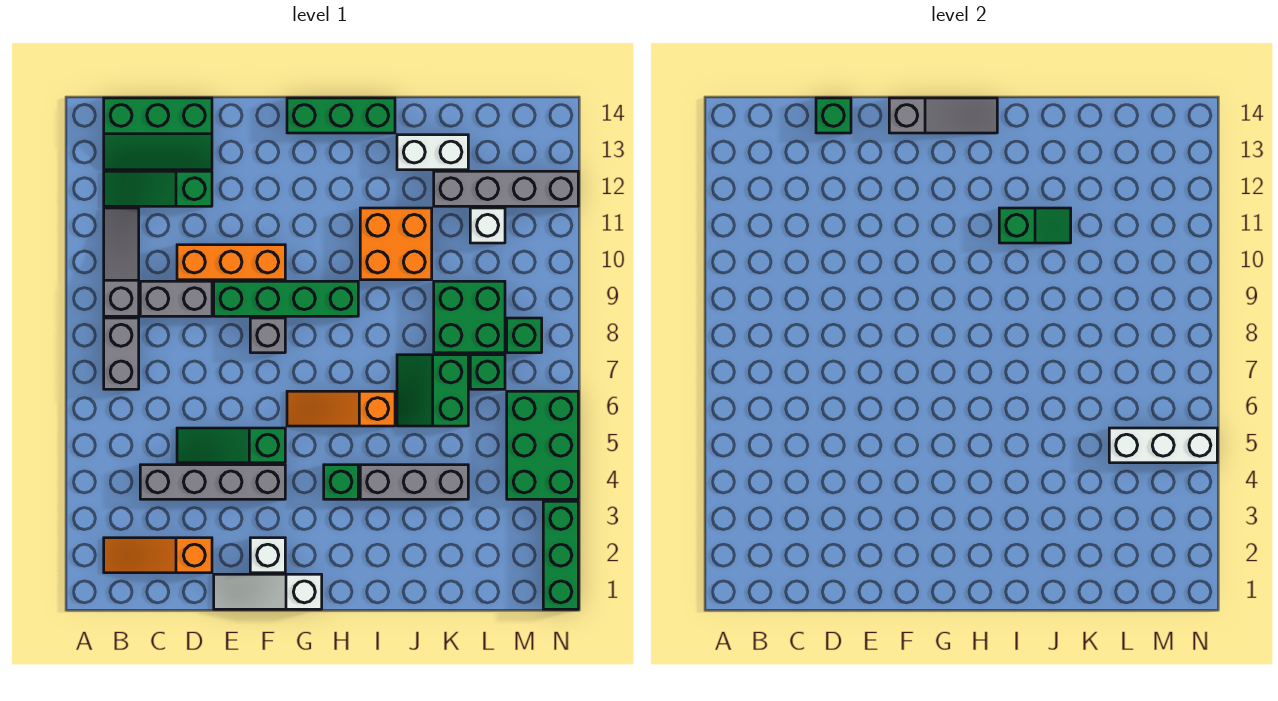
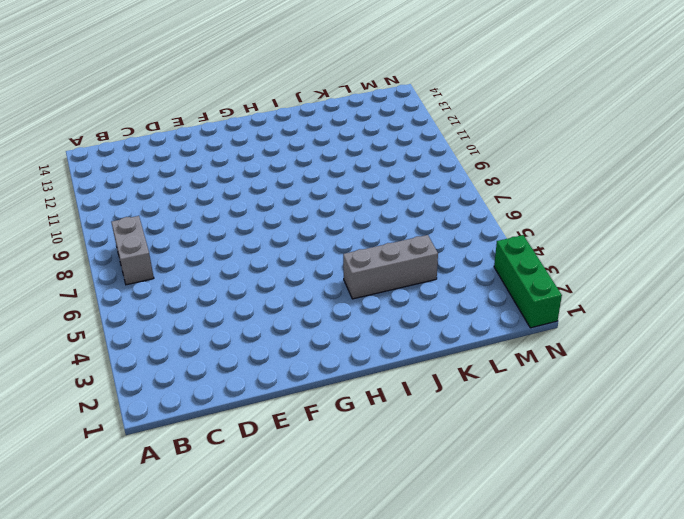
none -> orange slope B2:D2 level 1 top D
none -> grey slope B9:B11 level 1 top 9
none -> green slope B12:D12 level 1 top D
none -> green slope B13:D14 level 1 top 14

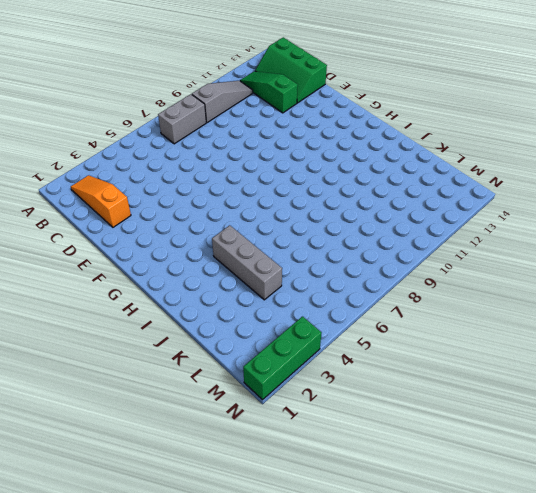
none -> grey brick C4:F4 level 1
none -> grey brick C9:D9 level 1
none -> green slope D5:F5 level 1 top F
none -> orange brick D10:F10 level 1

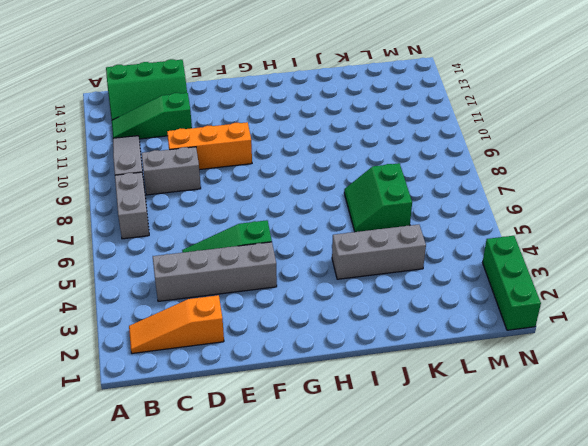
none -> white slope E1:G1 level 1 top G
none -> green brick E9:H9 level 1
none -> white brick F2 level 1
none -> grey brick F8 level 1

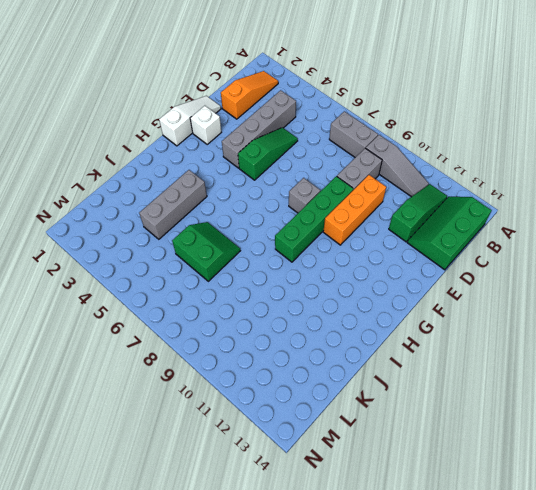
none -> orange slope G6:I6 level 1 top I
none -> green brick G14:I14 level 1
none -> green brick H4 level 1
none -> orange brick I10:J11 level 1

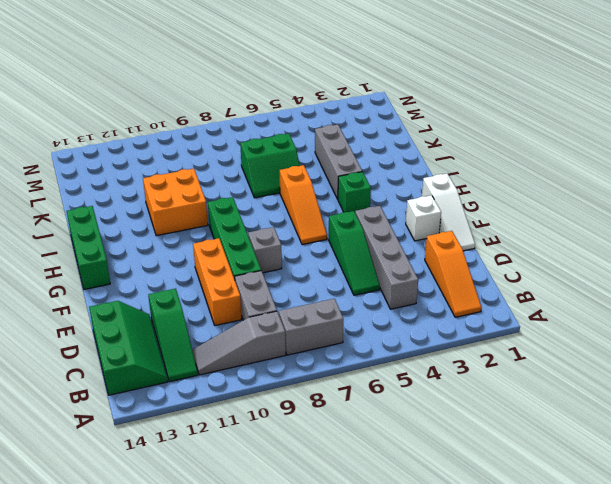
none -> white brick J13:K13 level 1
none -> green brick K8:L9 level 1
none -> grey brick K12:N12 level 1
none -> green brick L7 level 1

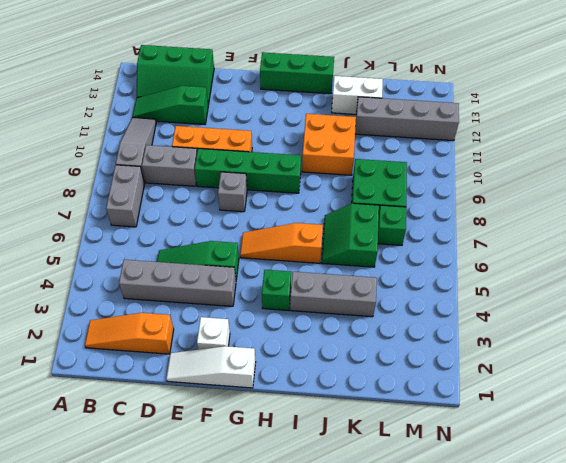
none -> white brick L11 level 1
none -> green brick M4:N6 level 1
none -> green brick M8 level 1
none -> green brick N1:N3 level 1

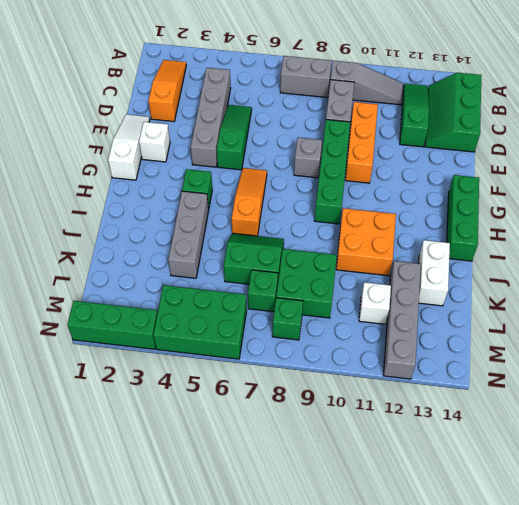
none -> green brick D14 level 2
none -> grey slope F14:H14 level 2 top F
none -> green slope I11:J11 level 2 top I
none -> white brick L5:N5 level 2

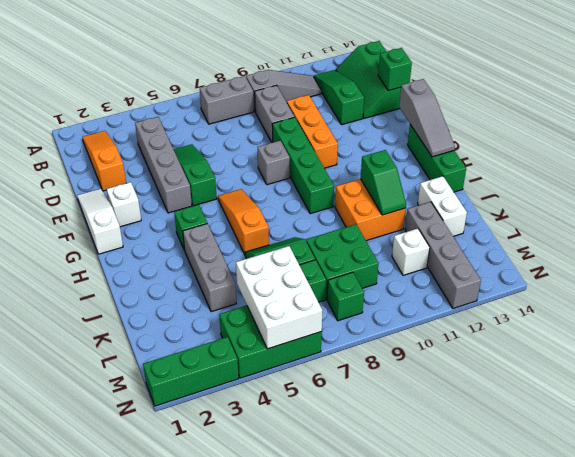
white brick L5:N6 level 2 -> white brick L5:N5 level 2

